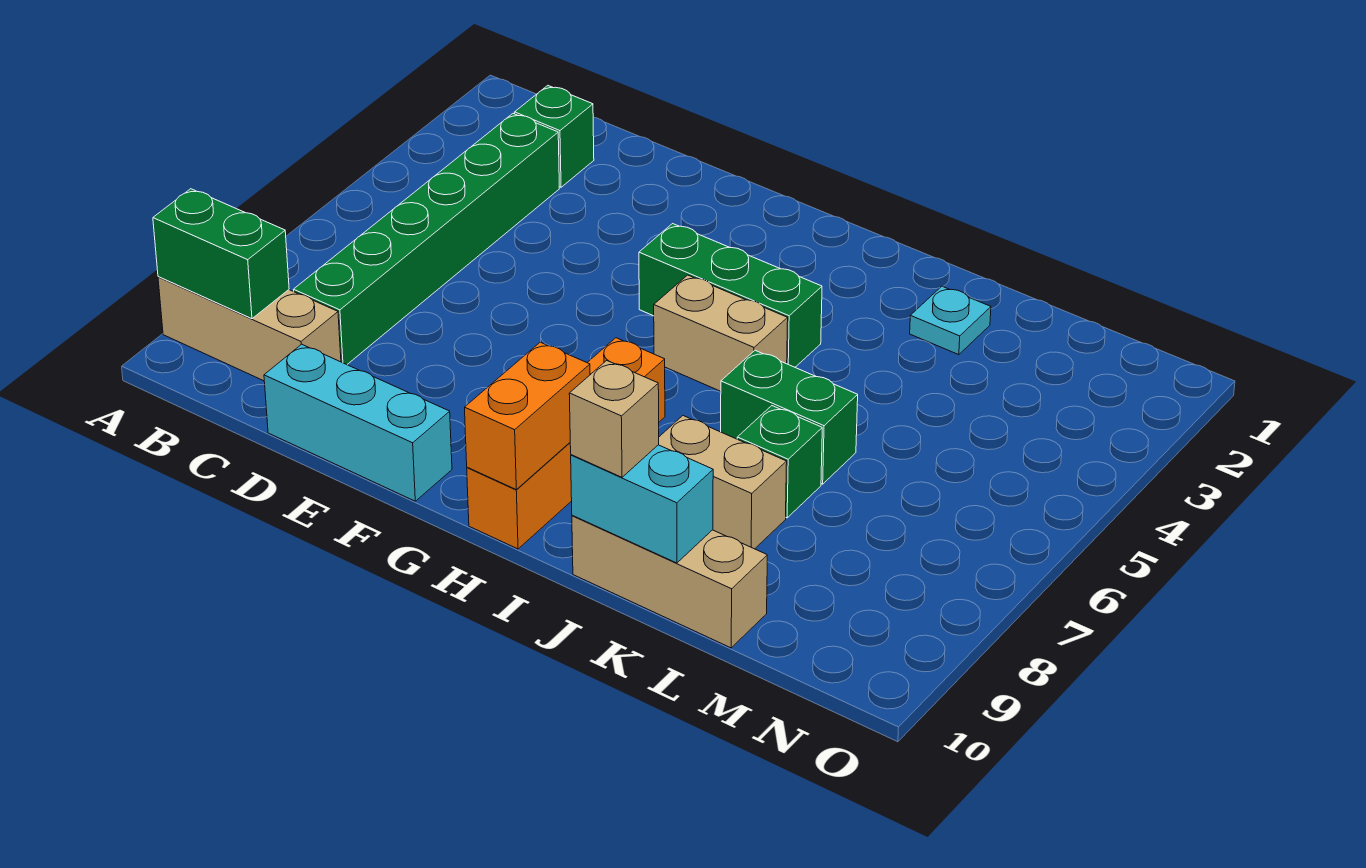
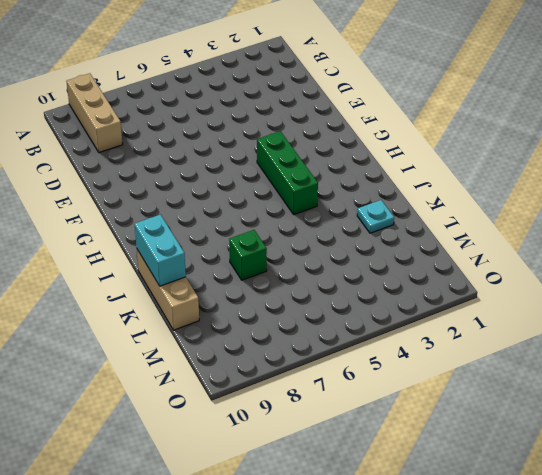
none -> green brick C2 level 1
none -> green brick C3:C8 level 1
none -> cyan brick D10:F10 level 1

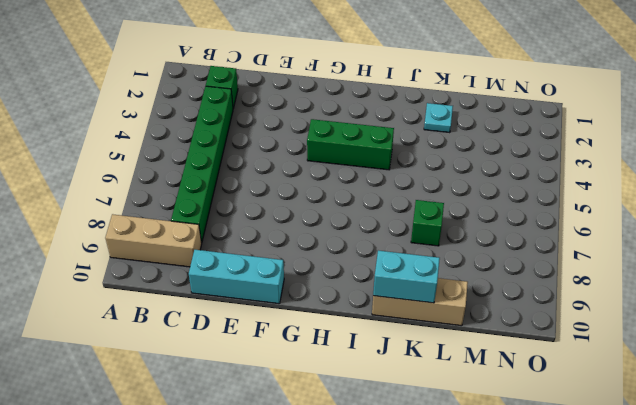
none -> tan brick H5:I5 level 1
none -> orange brick H7:H10 level 1
none -> green brick J6:K6 level 1

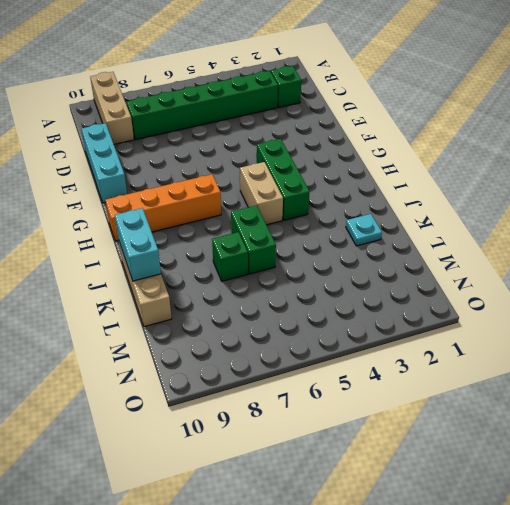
none -> tan brick J8:K8 level 1
none -> green brick A9:B9 level 2
none -> orange brick H9:H10 level 2

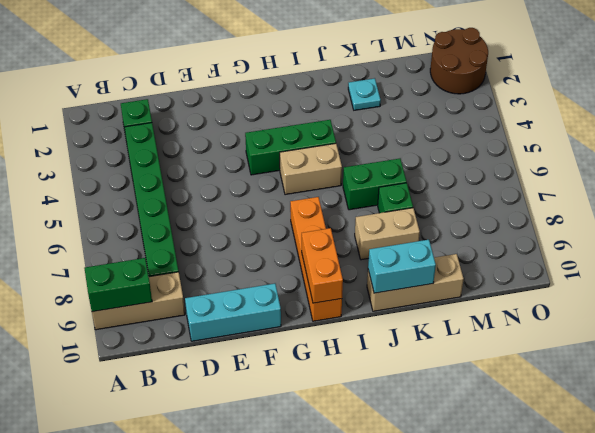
brown round brick N1:O2 level 1 -> none
none -> tan brick J10 level 3

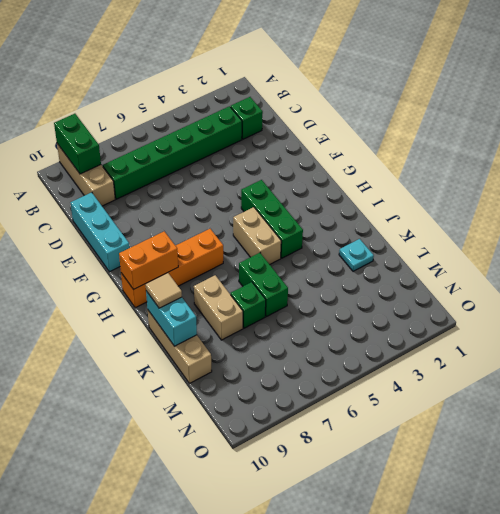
tan tile J10 level 3 -> tan brick J10 level 3

